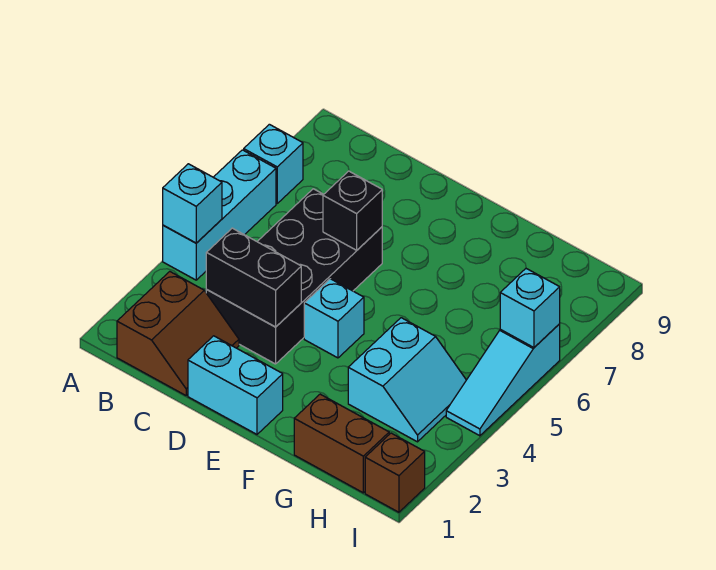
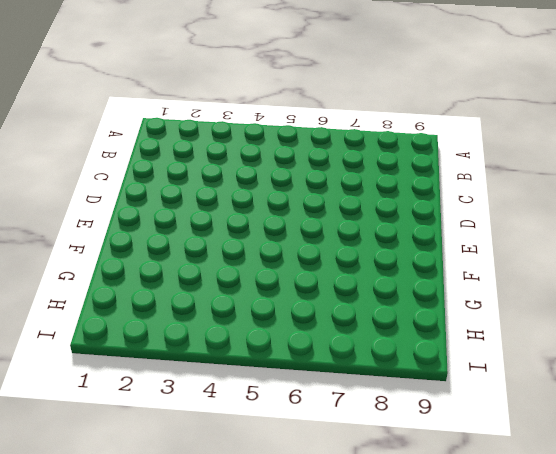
none -> cyan brick A4:A6 level 1
none -> cyan brick A7 level 1
none -> brown slope B1:C2 level 1 top B

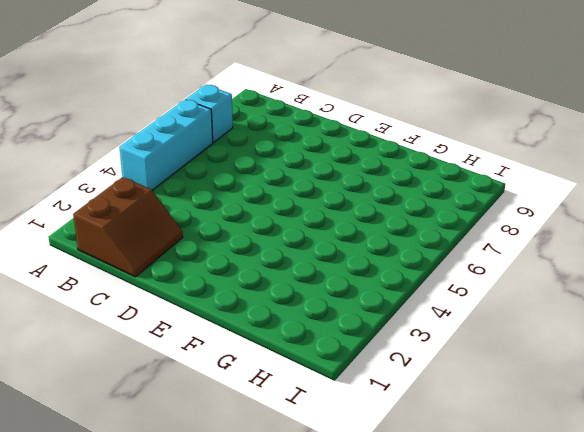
none -> black brick C3:D6 level 1
none -> cyan brick D1:E1 level 1
none -> cyan brick E4 level 1

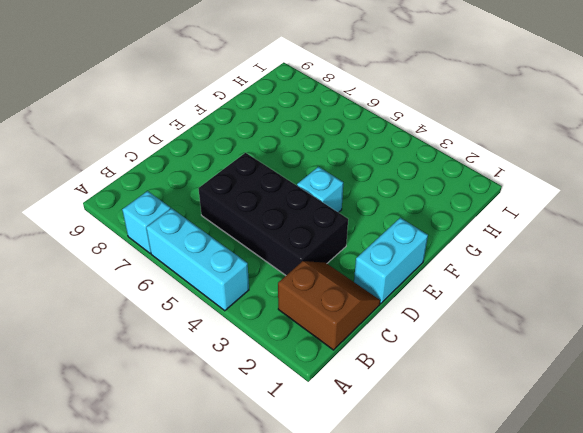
none -> brown brick G1:H1 level 1
none -> cyan slope G3:H4 level 1 top G
none -> brown brick I1 level 1

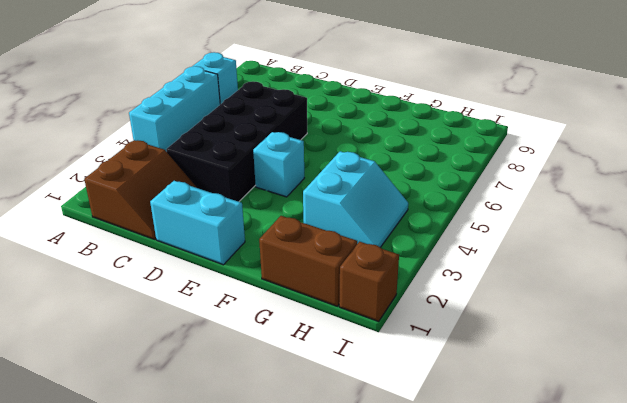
none -> cyan slope I4:I6 level 1 top 6
none -> cyan brick A4 level 2
none -> black brick C3:D3 level 2

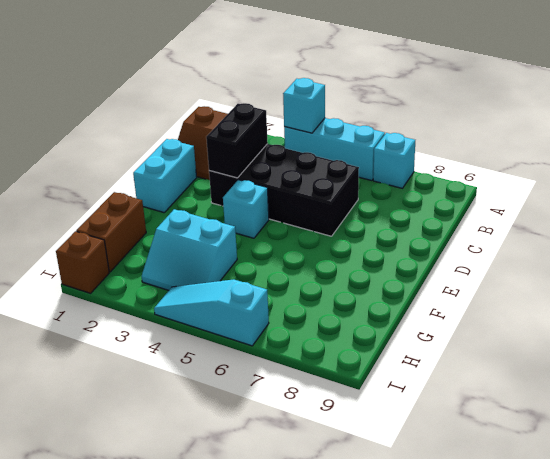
none -> black brick D6 level 2
none -> cyan brick I6 level 2

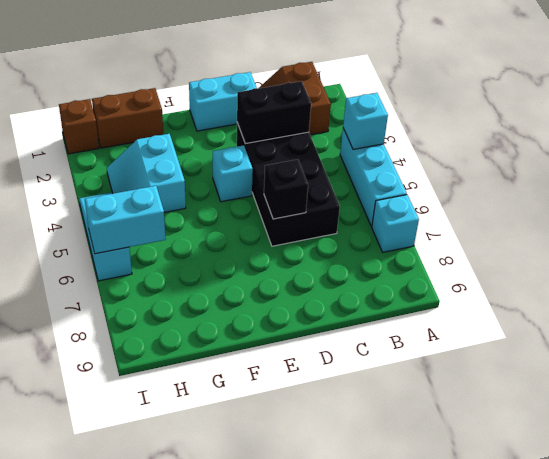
cyan brick H6:I6 level 2 -> cyan brick I6 level 2

